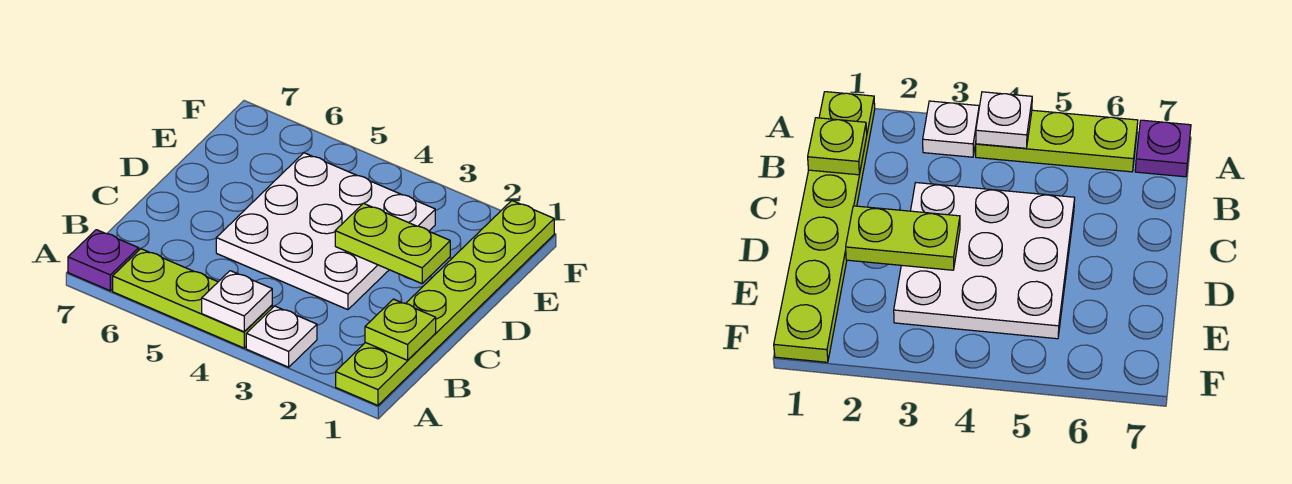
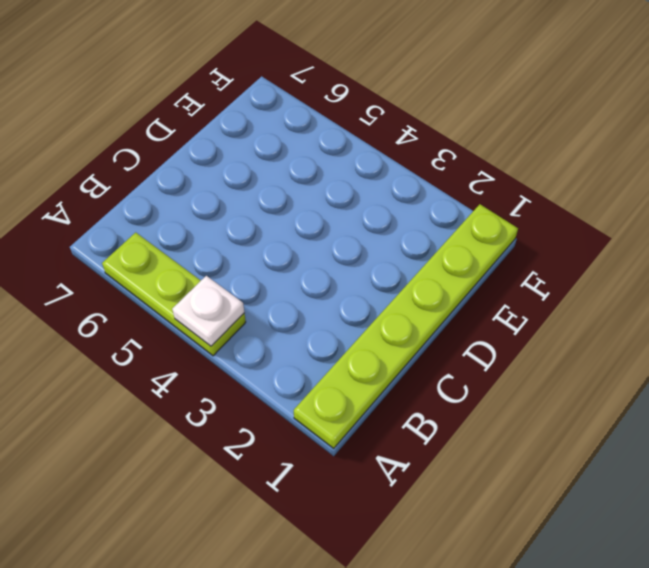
none -> white plate A3 level 1
none -> purple plate A7 level 1

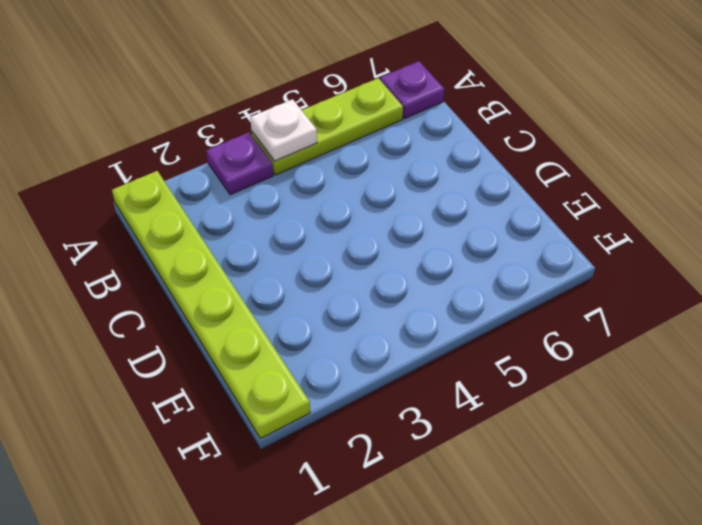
purple plate A3 level 1 -> white plate A3 level 1
none -> white plate C3:E5 level 1
none -> lime plate B1 level 2

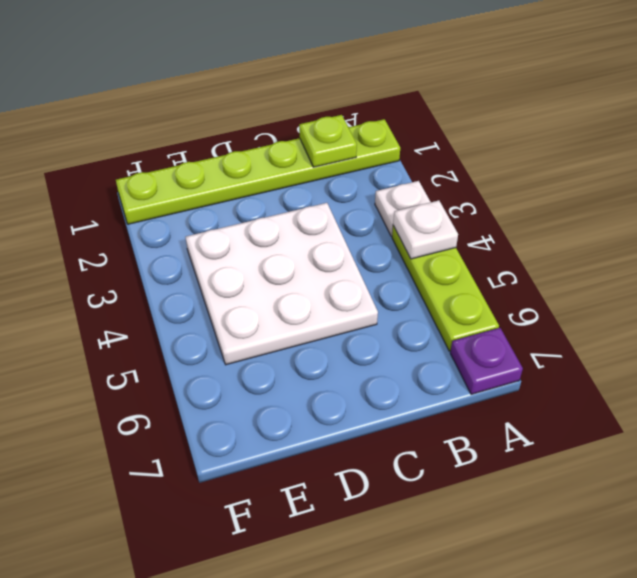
none -> lime plate D2:D3 level 2

